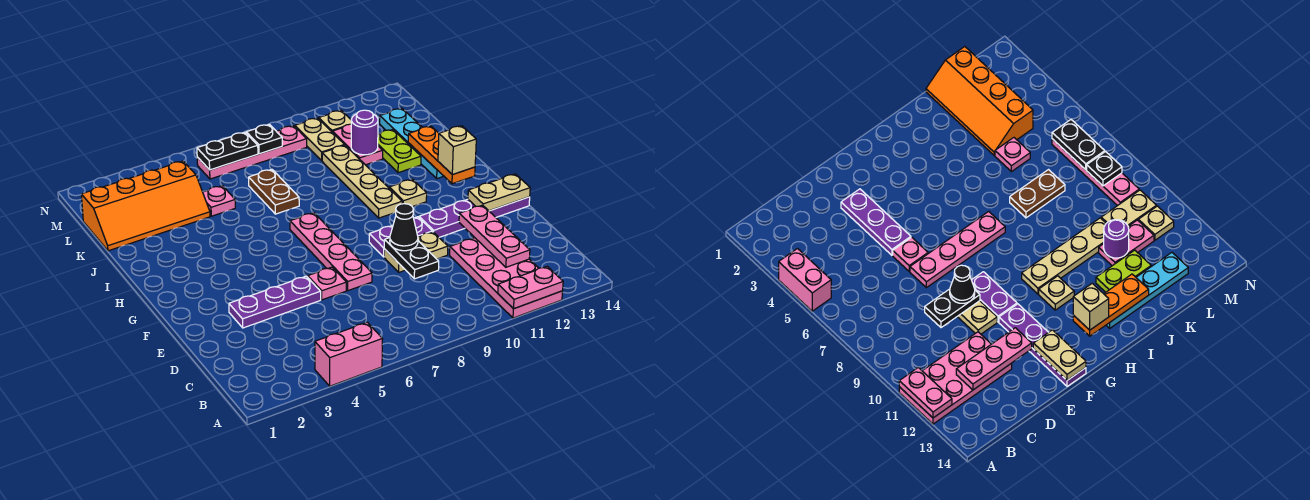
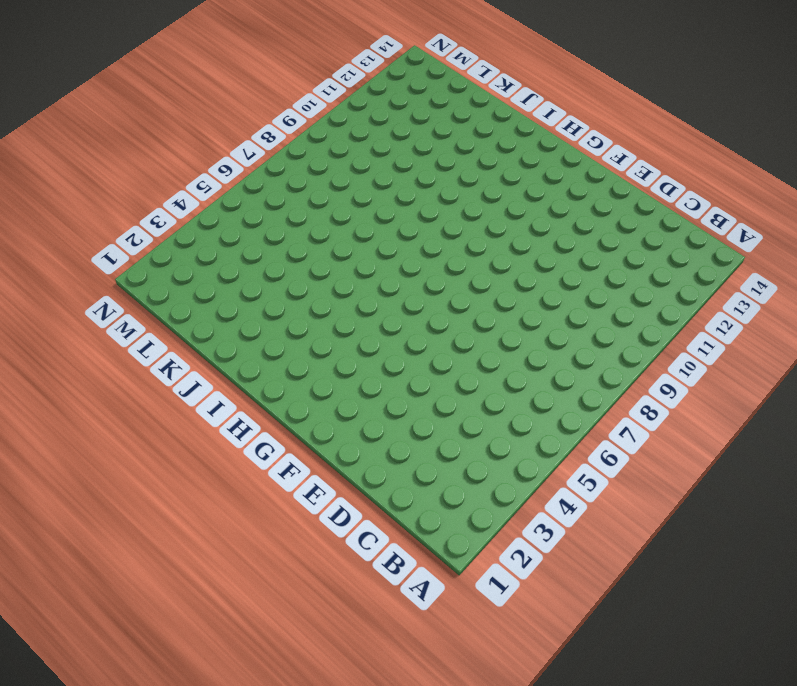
none -> pink brick A4:A5 level 1
none -> pink plate A11:D12 level 1
none -> purple plate E3:E5 level 1

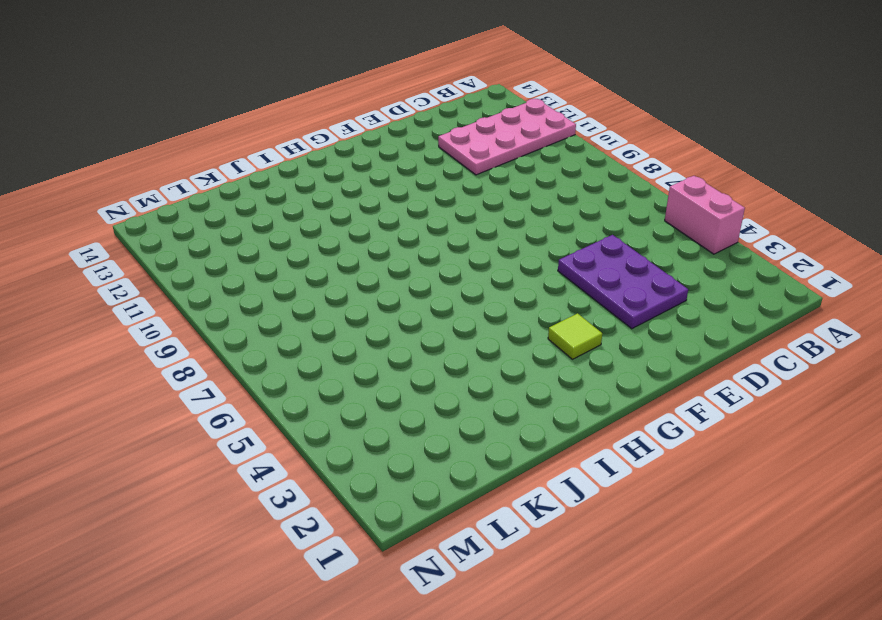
purple plate D3:E5 level 1 -> purple plate E3:E5 level 1
lime tile G3 level 1 -> none
none -> pink plate E6 level 1
none -> pink plate E7:H7 level 1
none -> tan plate E9:E10 level 1

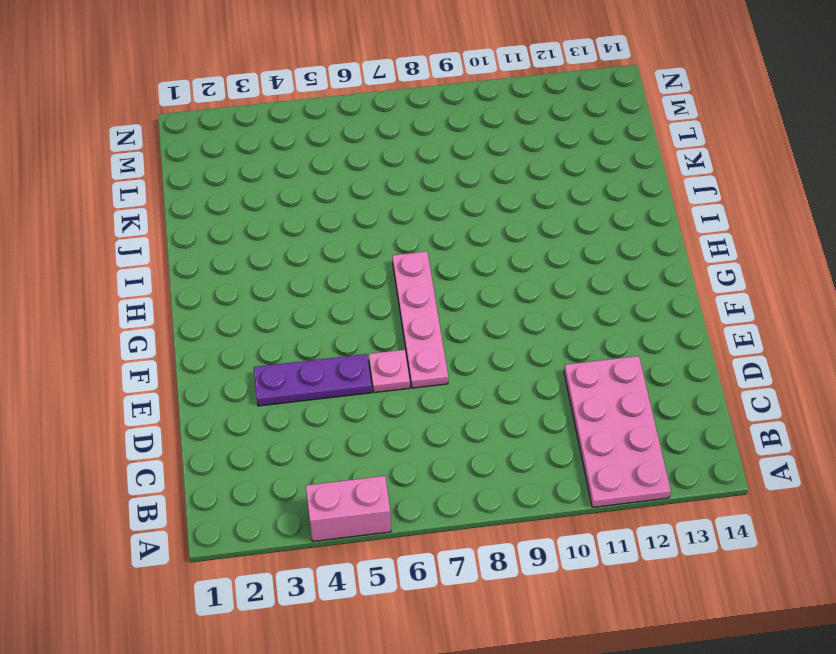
none -> tan plate E9:E10 level 1
none -> purple plate F9:F10 level 1
none -> purple plate F11:F14 level 1

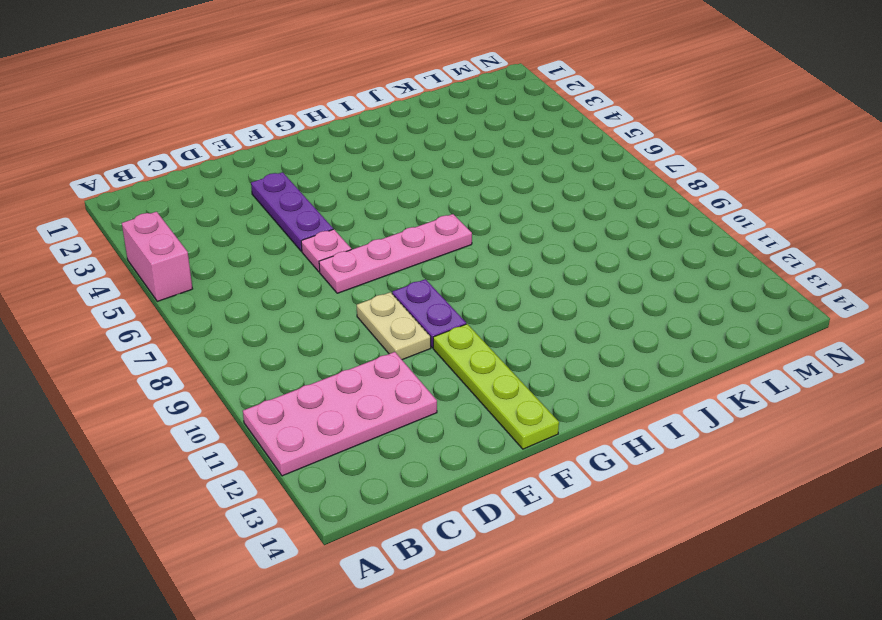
lime plate F11:F14 level 1 -> purple plate F11:F14 level 1
none -> tan plate H10:K10 level 1
none -> tan plate H11 level 1
none -> cyan plate I13:L13 level 1

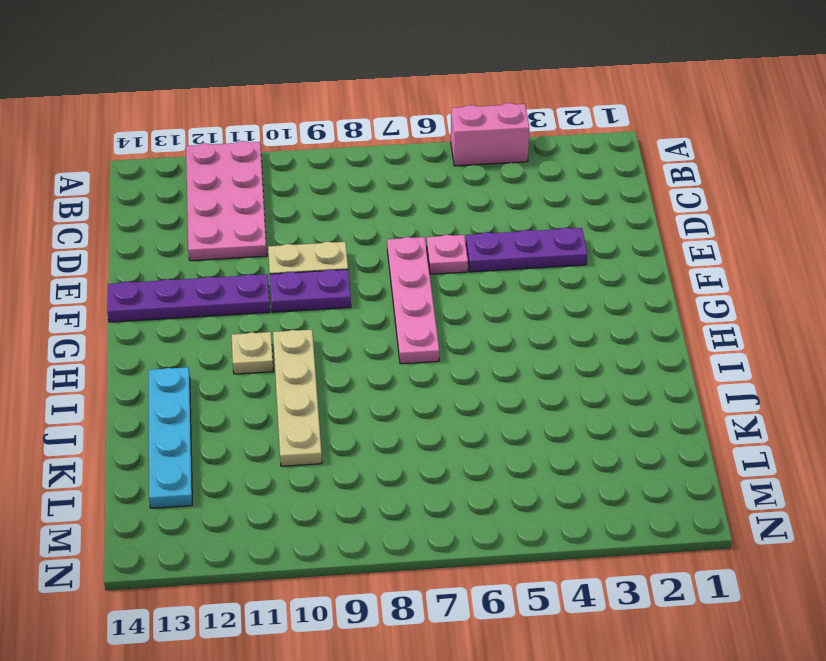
none -> brown plate J7:K7 level 1
none -> lime plate J12:K12 level 1
none -> orange slope K1:L4 level 1 top L

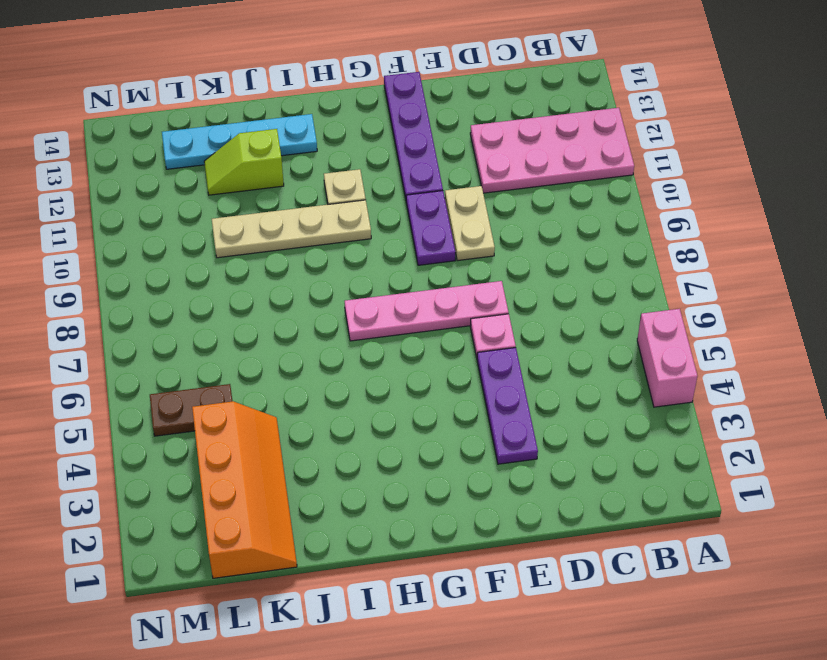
lime slope J12:K12 level 1 top J -> lime plate J12:K12 level 1
brown plate L5:M5 level 1 -> brown plate J7:K7 level 1
none -> pink plate K5 level 1
none -> pink plate K11:L11 level 1
none -> tan plate L10:M10 level 1

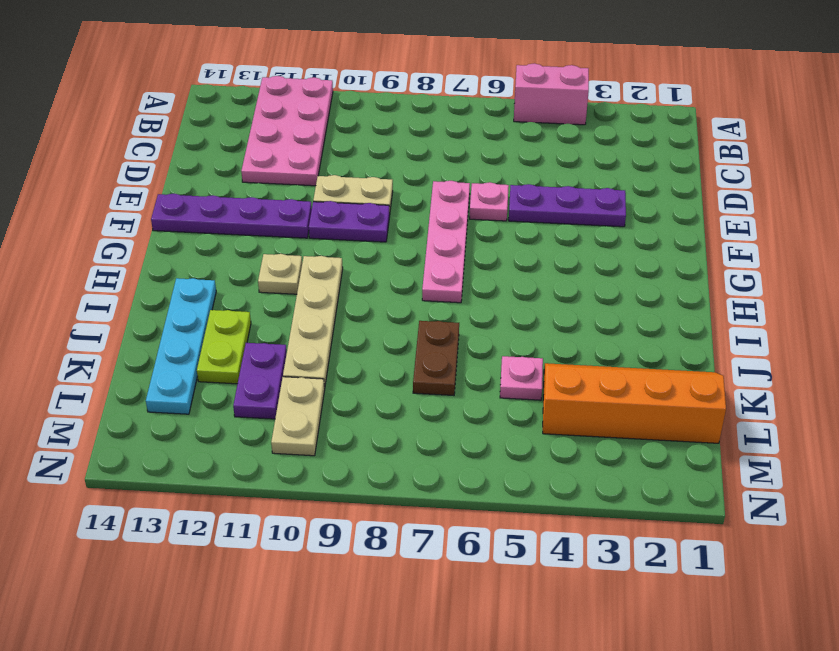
purple plate K11:L11 level 1 -> pink plate K11:L11 level 1
none -> pink plate M6:M9 level 1
none -> tan plate M11 level 1
none -> pink plate A11:A12 level 2

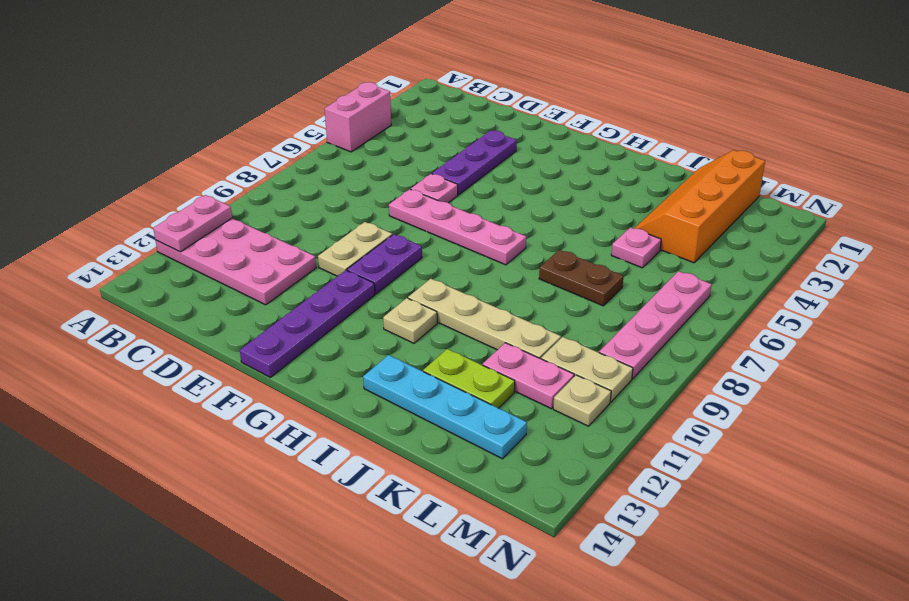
none -> pink plate C12:E12 level 2
none -> black plate D9:E9 level 2
none -> tan plate F13:F14 level 2

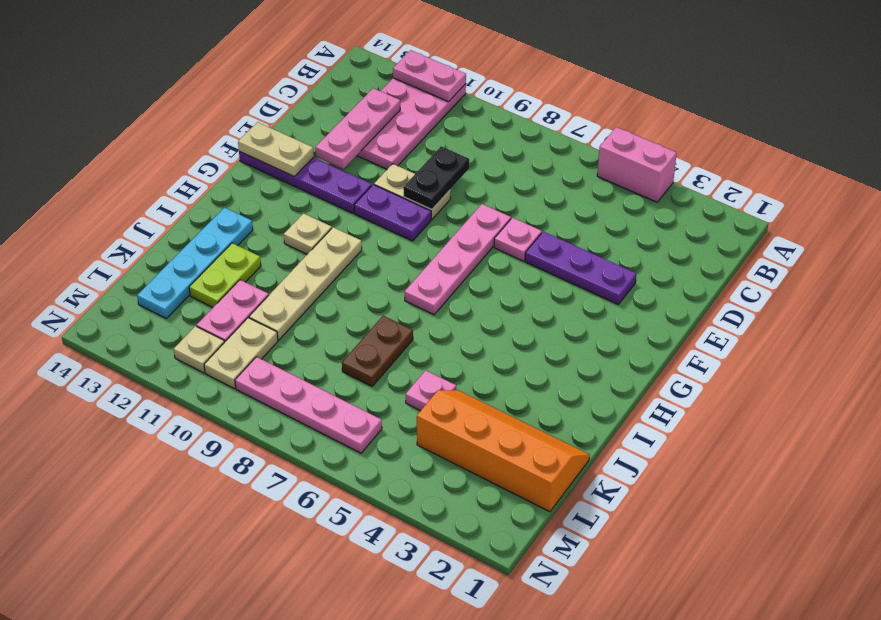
none -> orange plate H13:J13 level 2
none -> purple round brick K11 level 2
none -> black plate M6:M7 level 2

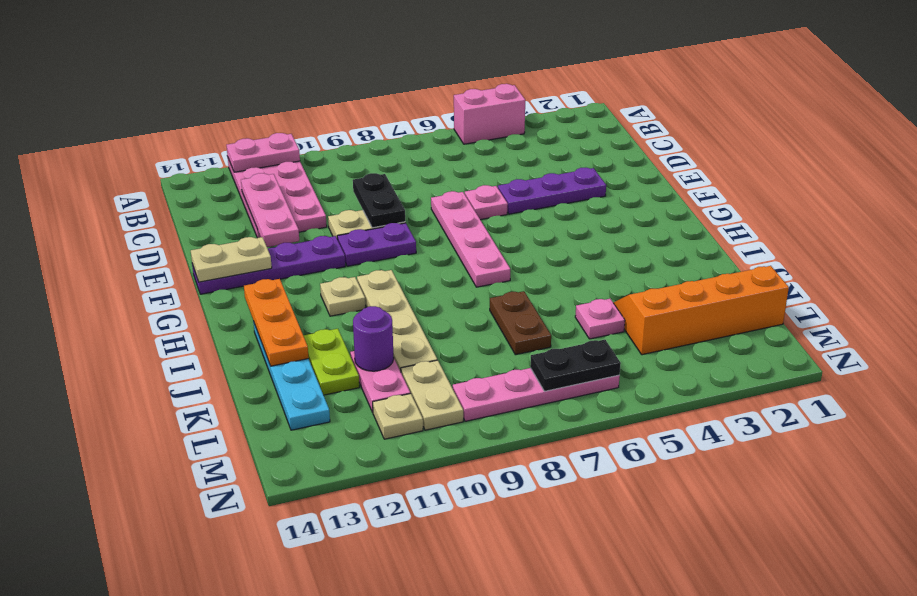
none -> black plate M8 level 2
none -> black cone E9 level 3
none -> tan brick H13 level 3

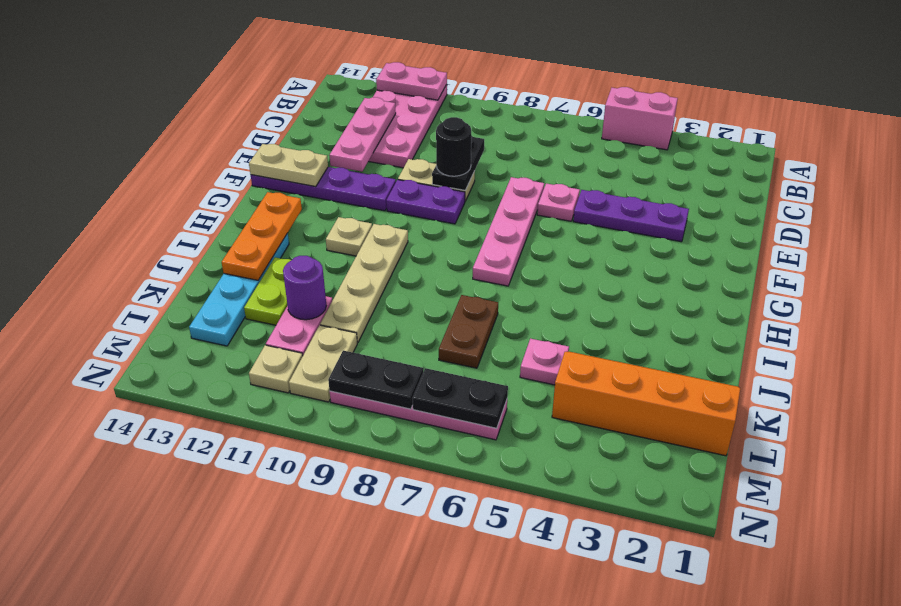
black round brick E9 level 3 -> black cone E9 level 3
black plate M8:M9 level 2 -> black plate M8 level 2
none -> tan brick H13 level 3

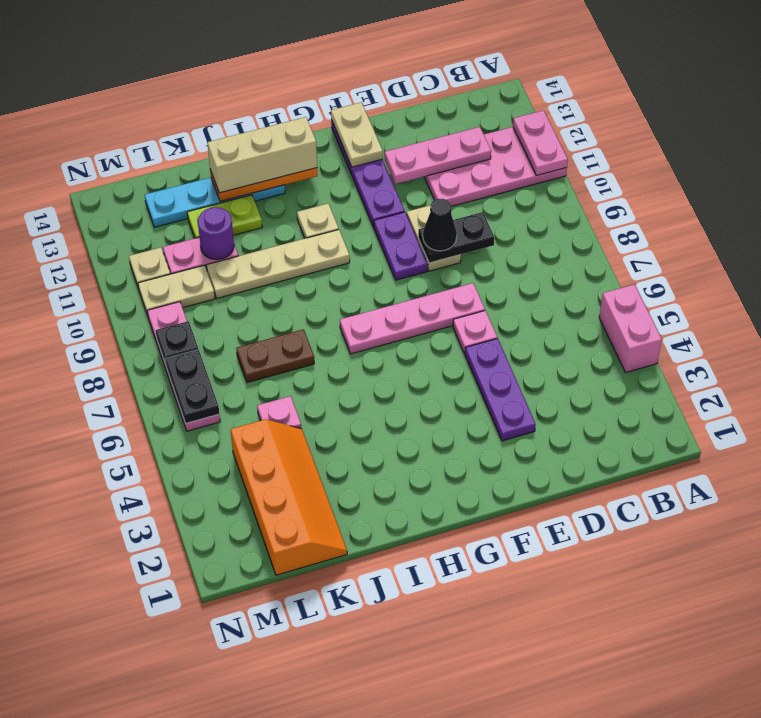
tan brick H13:J13 level 3 -> tan brick H13 level 3

